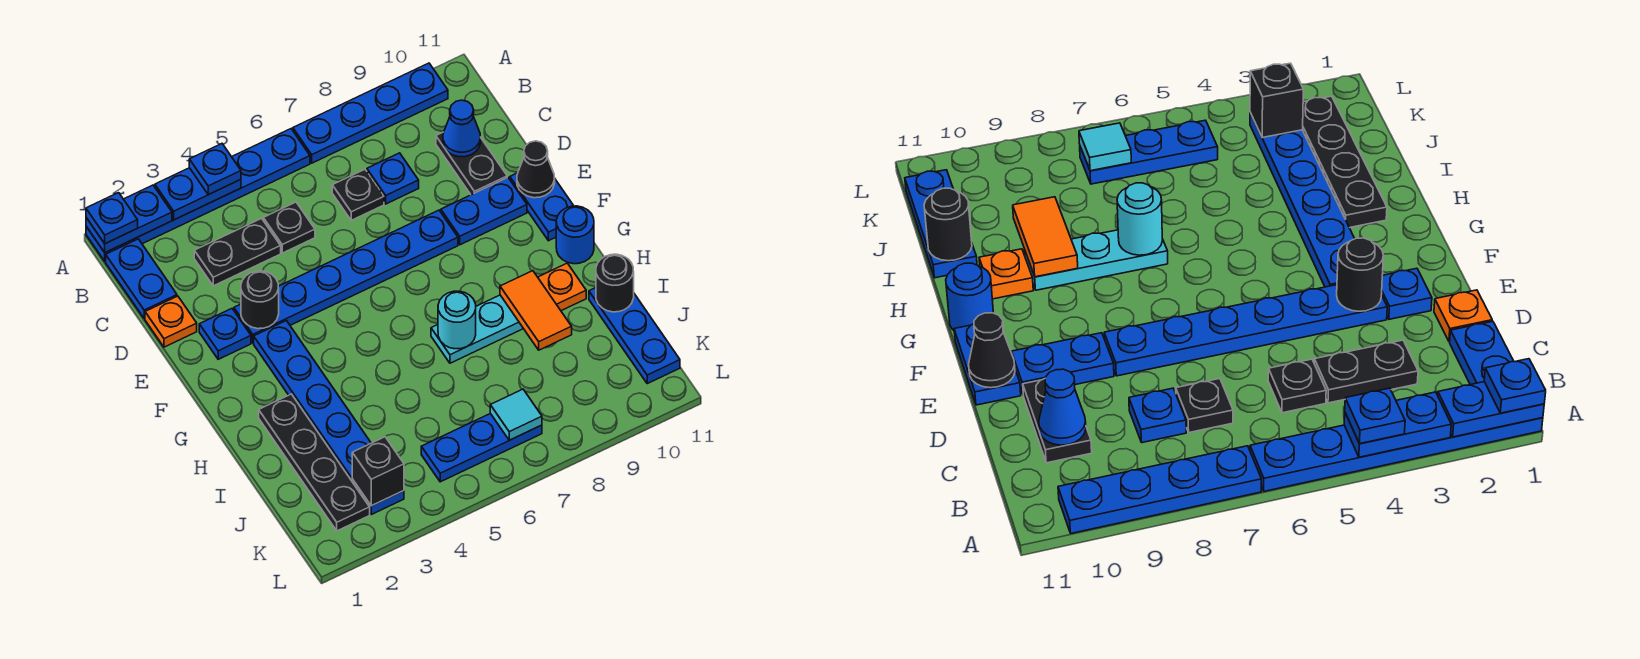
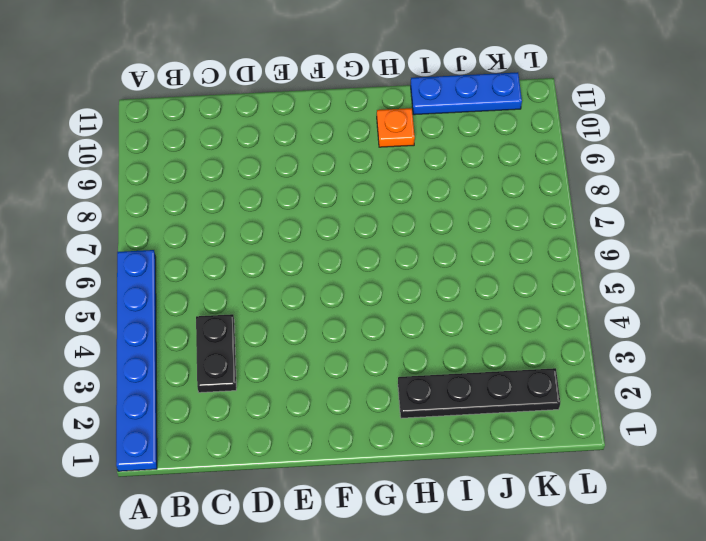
none -> blue plate A7:A10 level 1
none -> blue plate B1:C1 level 1
none -> black plate C5 level 1
none -> black plate C7 level 1

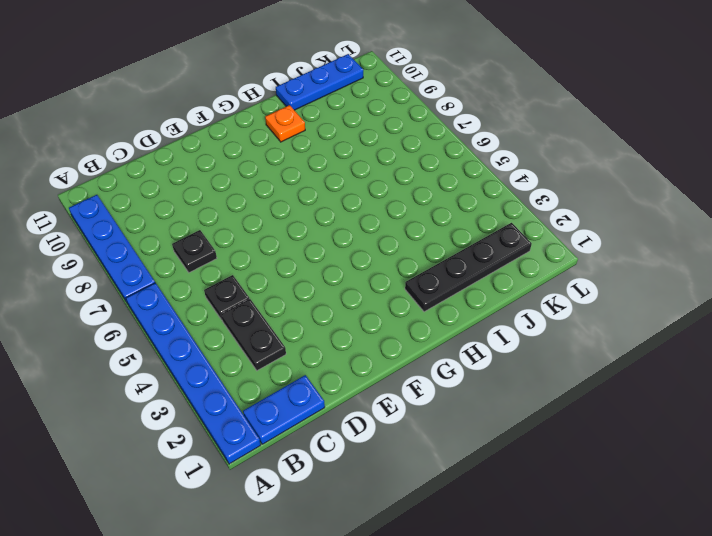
none -> blue plate C8 level 1
none -> black plate C10:D10 level 1
none -> orange plate D1 level 1
none -> blue plate E2 level 1

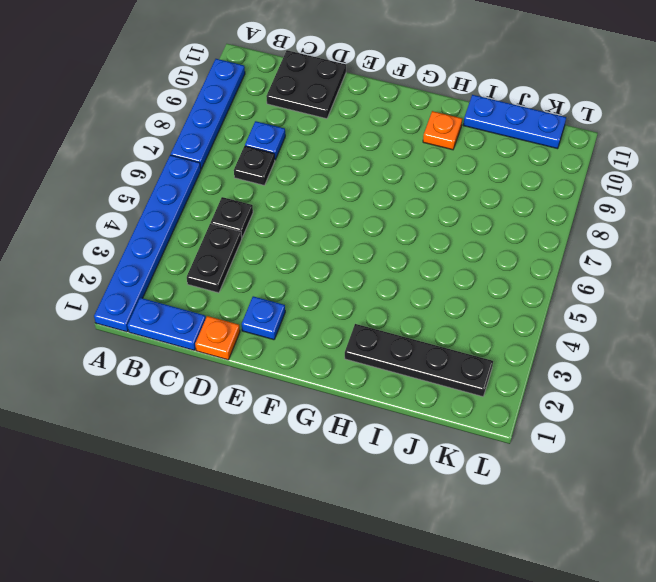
black plate C10:D11 level 1 -> black plate C10:D10 level 1
none -> blue plate E3:E8 level 1
none -> blue plate E9:E10 level 1
none -> blue plate E11:F11 level 1
none -> blue plate F3:K3 level 1

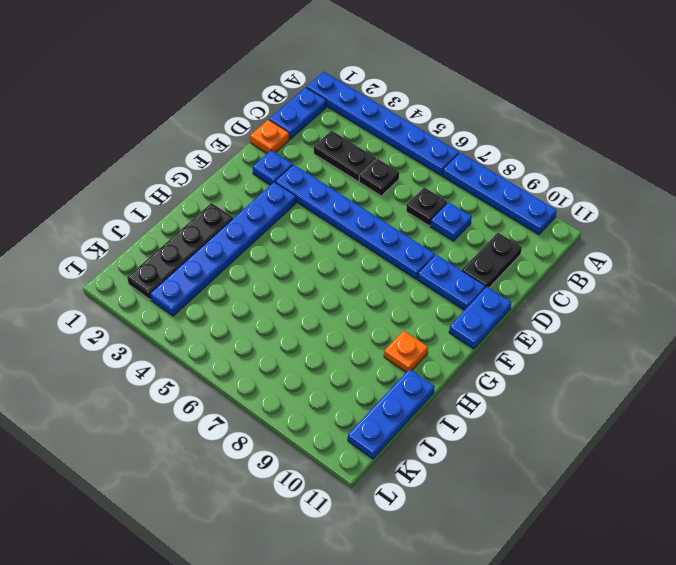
none -> blue round brick G11 level 1
none -> cyan plate H7:H9 level 1
none -> blue plate K5:K7 level 1
none -> blue plate A1:A2 level 2

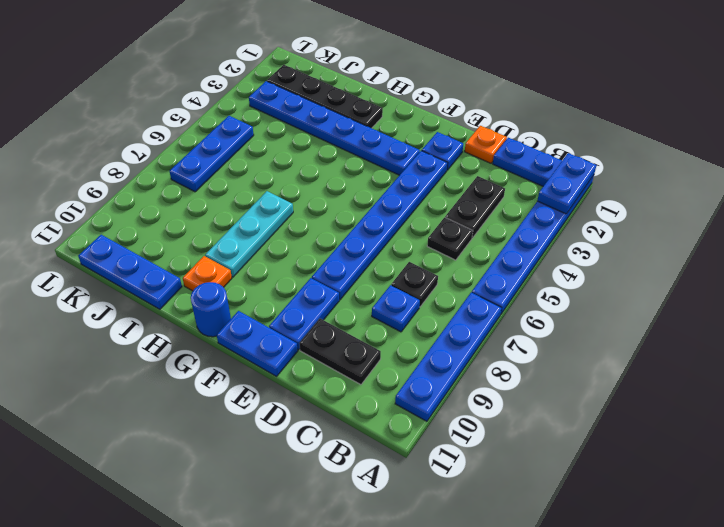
none -> blue plate A3:A4 level 2
none -> blue cone C10 level 2
none -> black round brick E3 level 2
none -> black cone E11 level 2

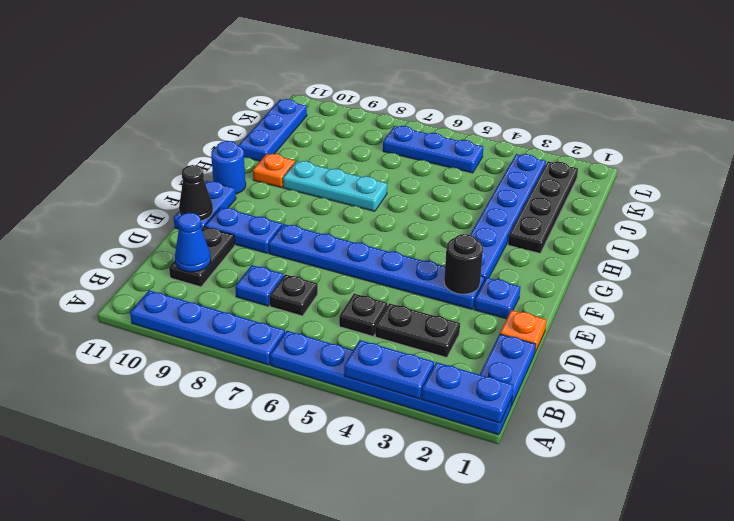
none -> cyan round brick H7 level 2
none -> orange tile H9:I9 level 2
none -> black round brick I11 level 2
none -> black brick K3 level 2

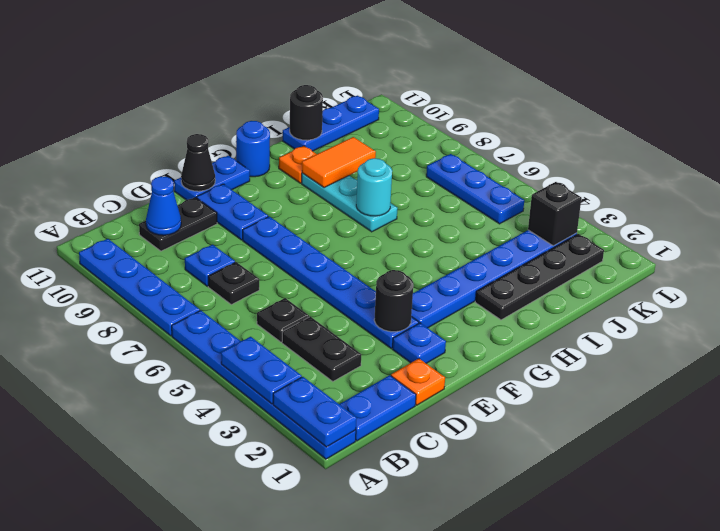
none -> cyan tile K7 level 2
none -> blue plate A1 level 3
none -> blue plate A4 level 3

